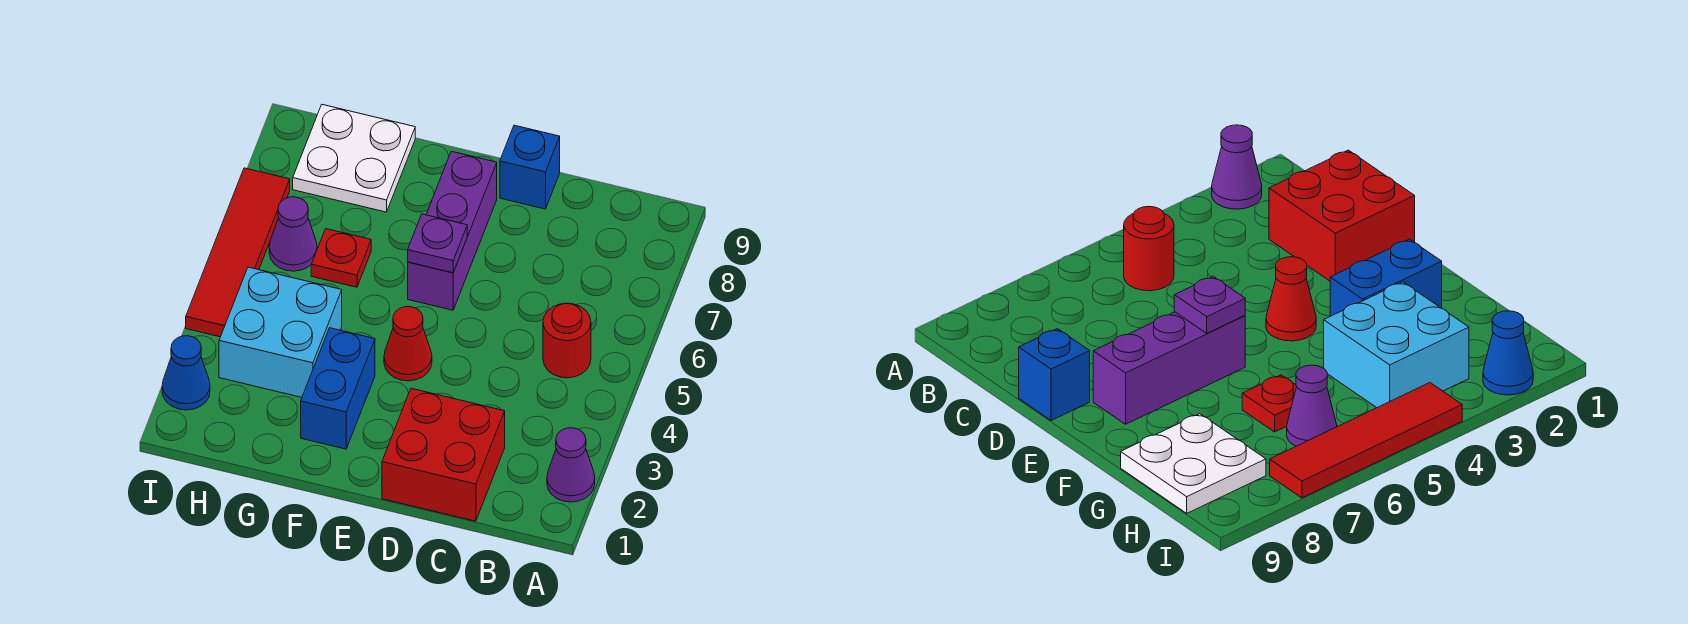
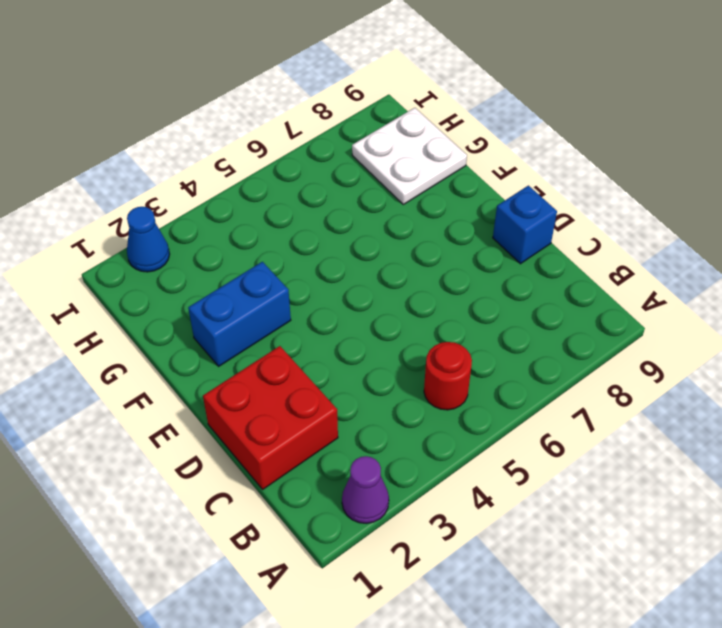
none -> red cone E4 level 1
none -> purple brick E6:E8 level 1
none -> cyan brick G3:H4 level 1

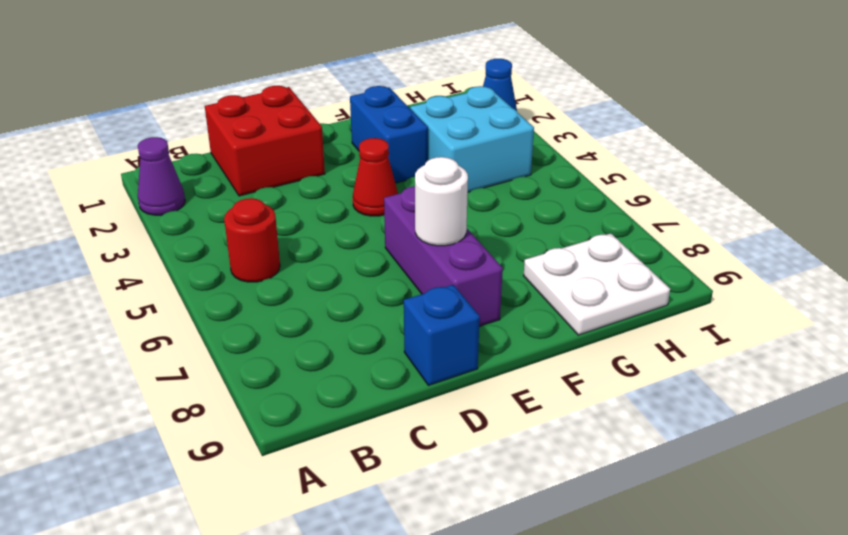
white round brick E7 level 2 -> none
none -> red plate G6 level 1
none -> purple cone H6 level 1
none -> red tile I4:I7 level 1

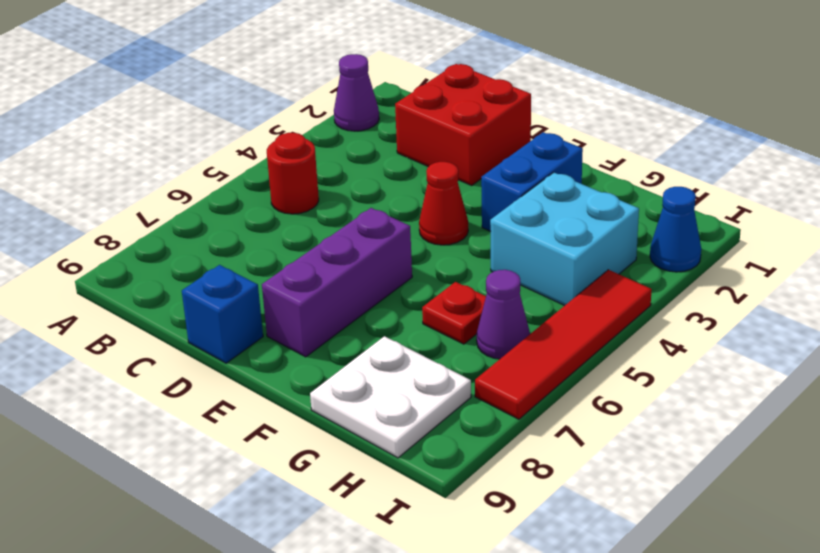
none -> purple plate E6 level 2

